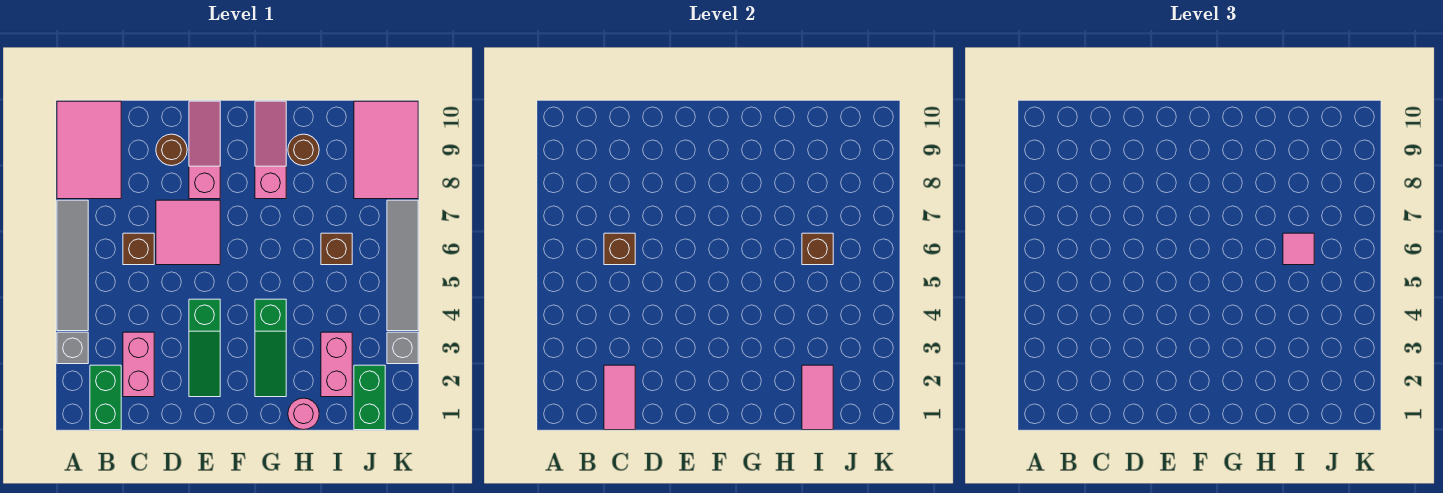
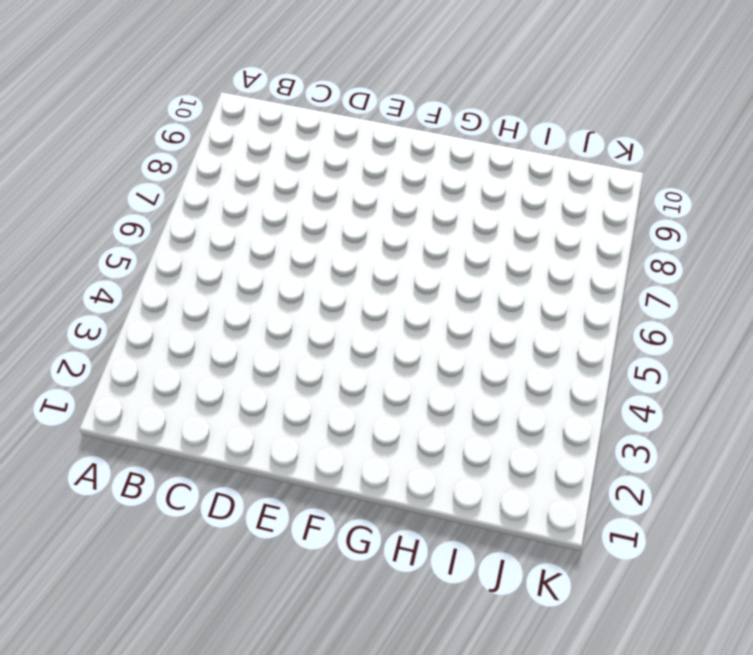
none -> grey brick A3 level 1
none -> grey tile A4:A7 level 1
none -> pink tile A8:B10 level 1

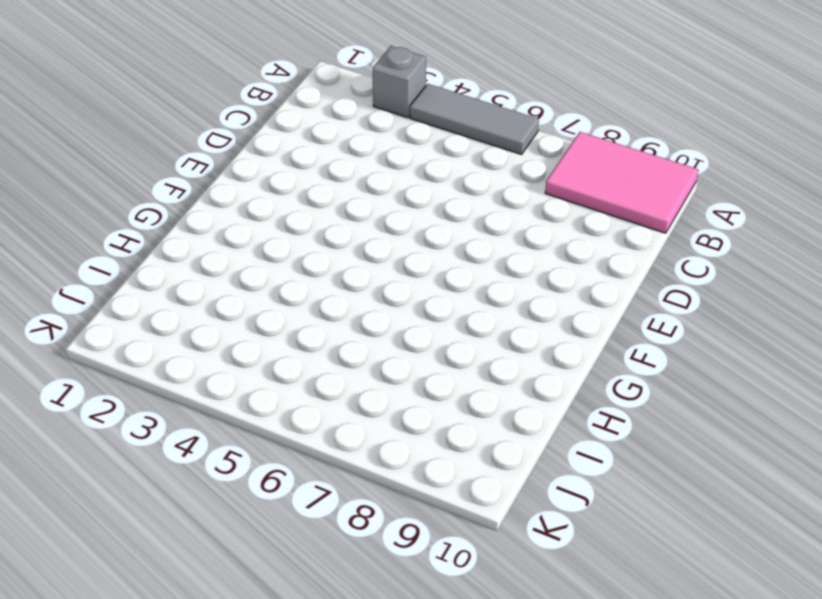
grey tile A4:A6 level 1 -> grey tile A4:A7 level 1
none -> green brick B1:B2 level 1
none -> pink brick C2:C3 level 1
none -> brown brick C6 level 1

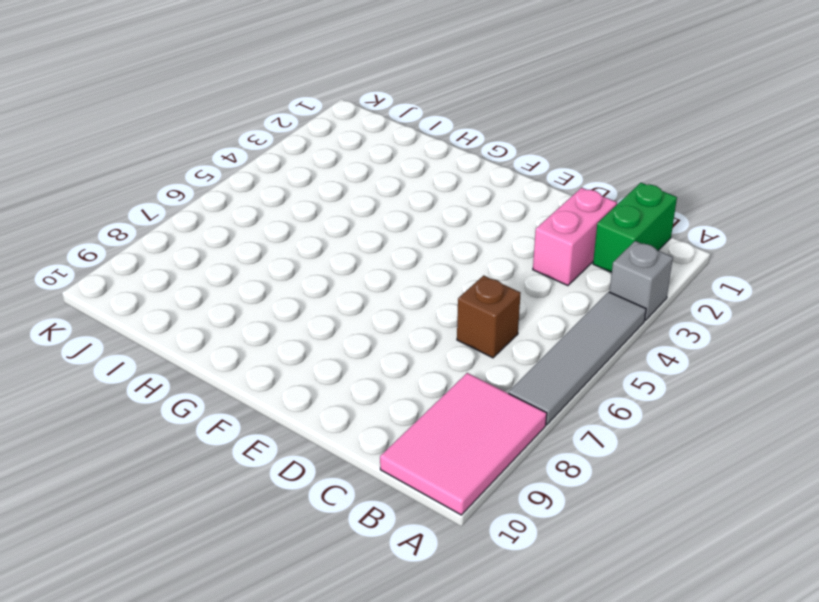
none -> pink tile D6:E7 level 1
none -> brown round brick D9 level 1
none -> green slope E2:E4 level 1 top 4

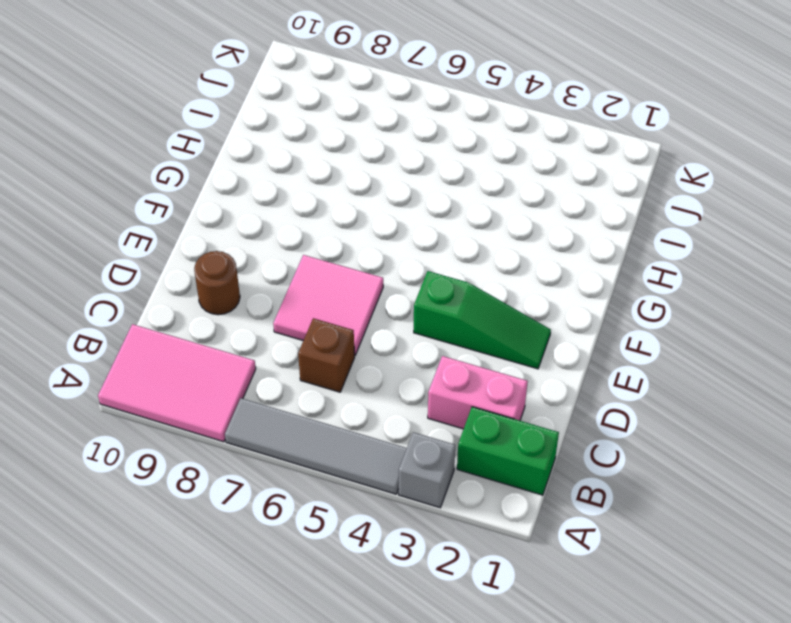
none -> pink slope E8:E10 level 1 top 8
none -> green slope G2:G4 level 1 top 4
none -> pink slope G8:G10 level 1 top 8

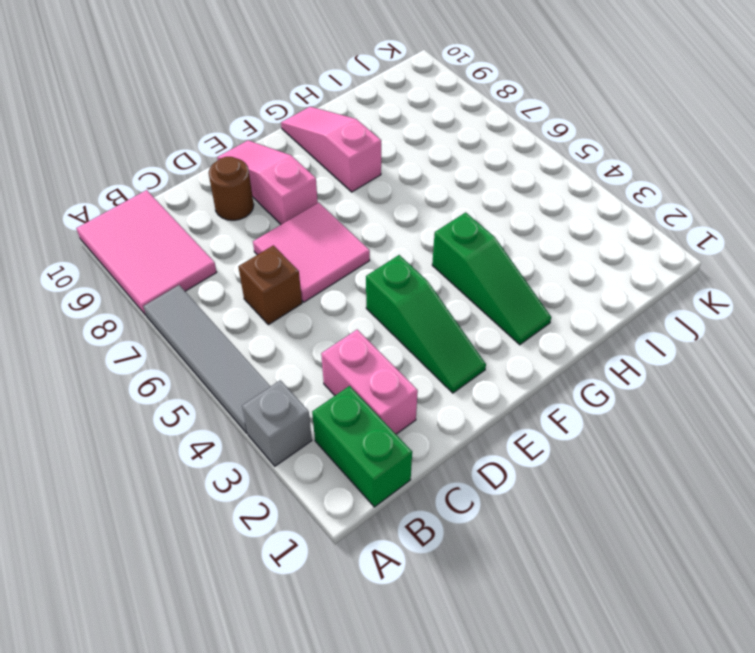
none -> pink round brick H1 level 1
none -> brown round brick H9 level 1
none -> pink brick I2:I3 level 1

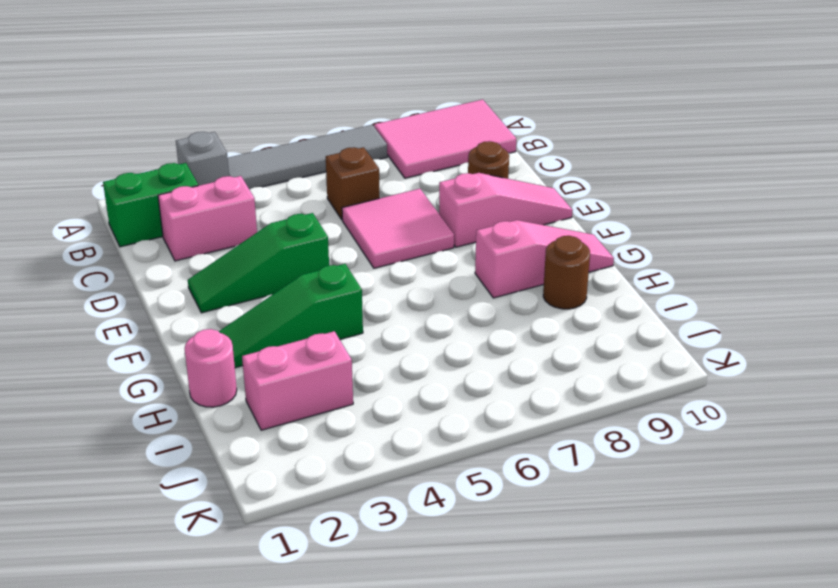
none -> brown brick I6 level 1
none -> green brick J1:J2 level 1
none -> pink tile J8:K10 level 1

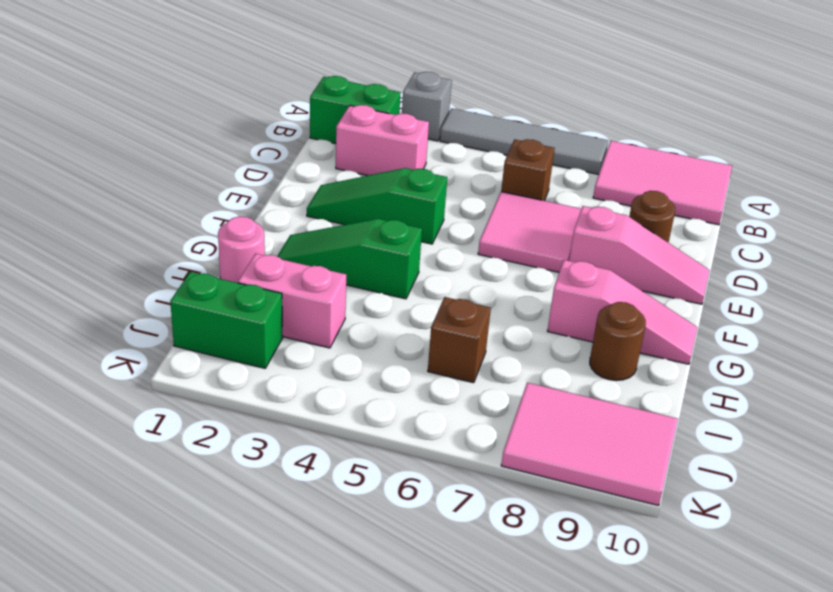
none -> grey brick K3 level 1
none -> grey tile K4:K7 level 1
none -> pink tile C1:C2 level 2

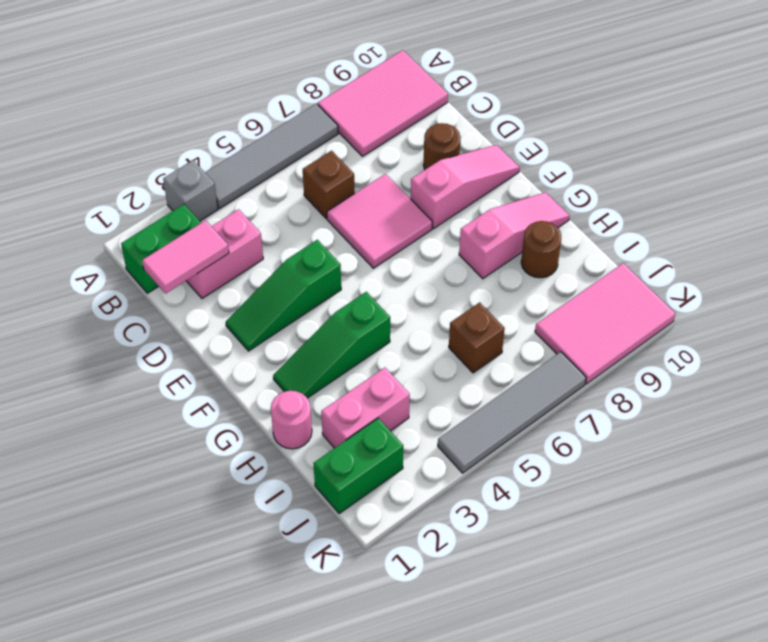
none -> grey brick K3 level 1
none -> brown brick C6 level 2
none -> pink tile I1:I2 level 2

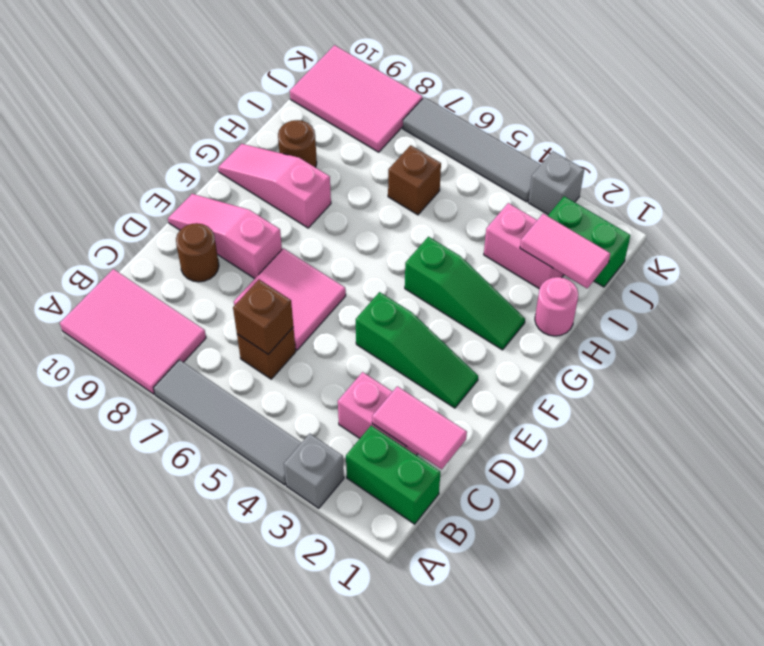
none -> brown brick I6 level 2
none -> pink tile I6 level 3

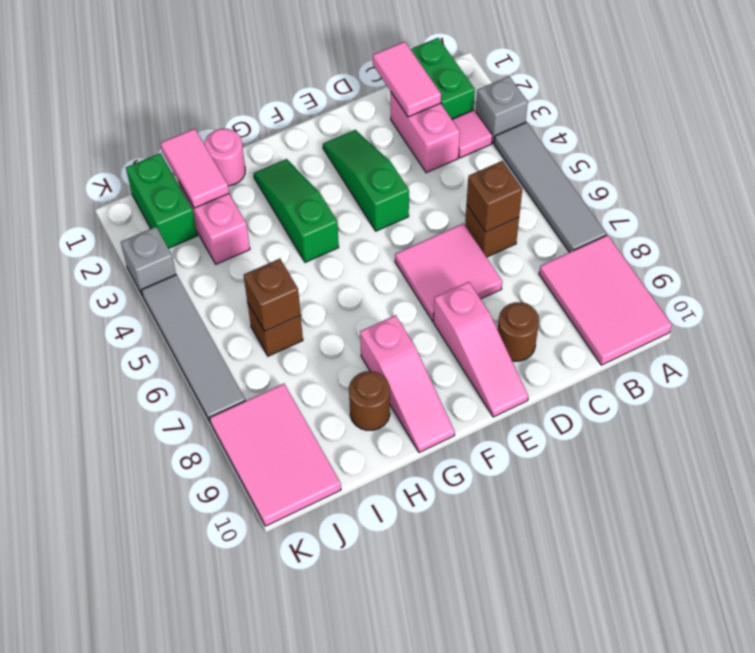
pink tile B3 level 1 -> pink tile I6 level 3

